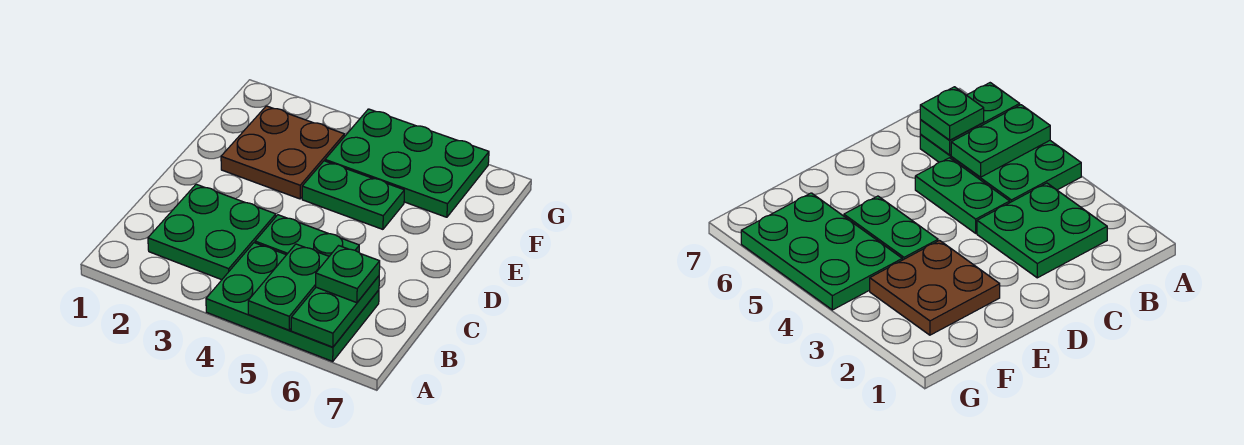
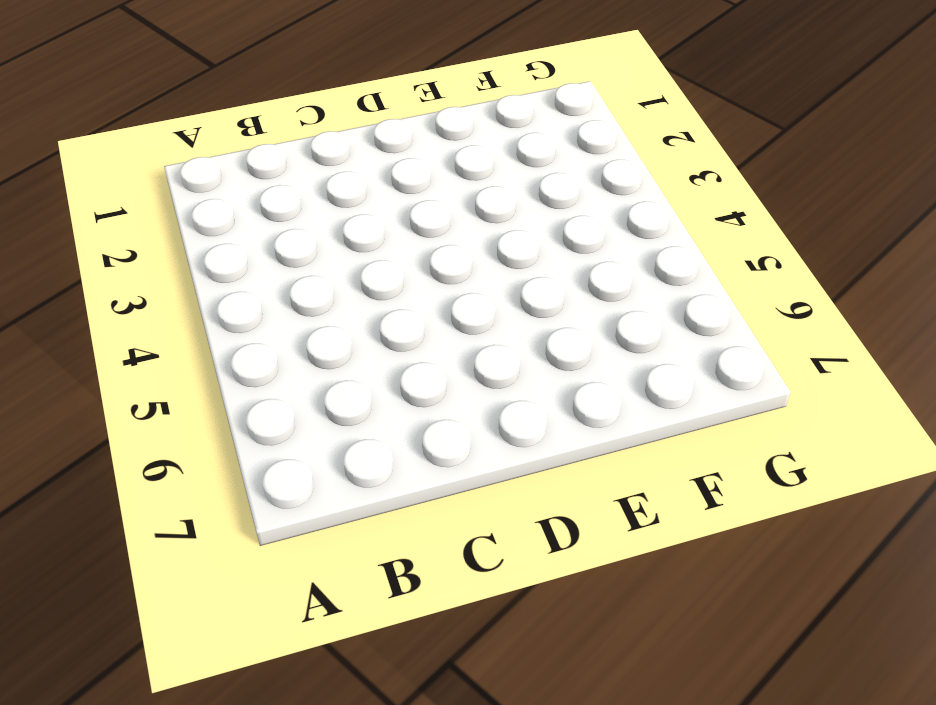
none -> green plate A4:B6 level 1
none -> green plate B2:C3 level 1

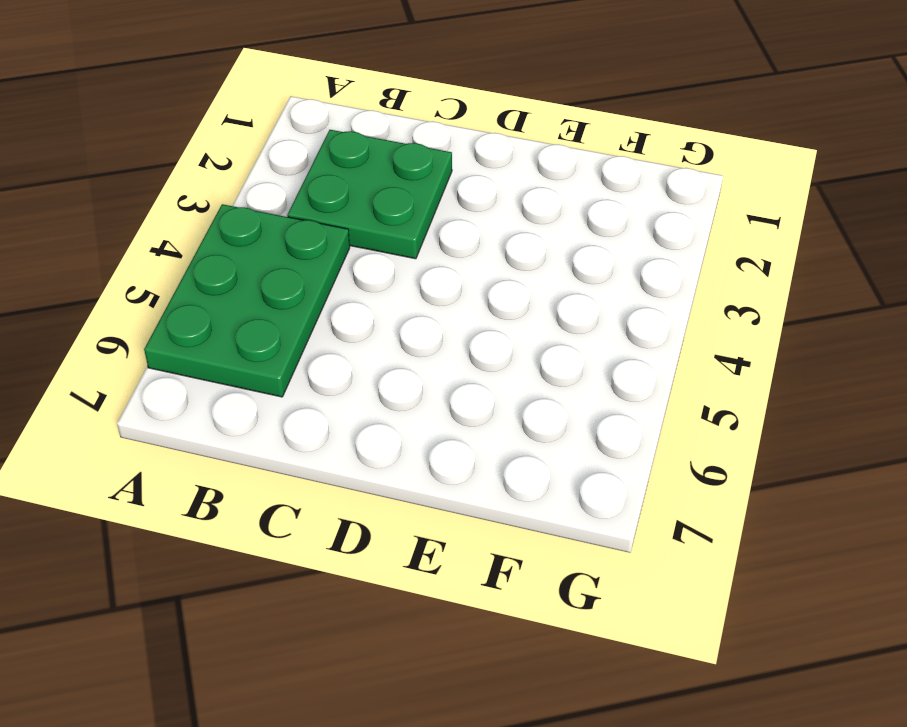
none -> green plate C4:C5 level 1
none -> brown plate E2:F3 level 1

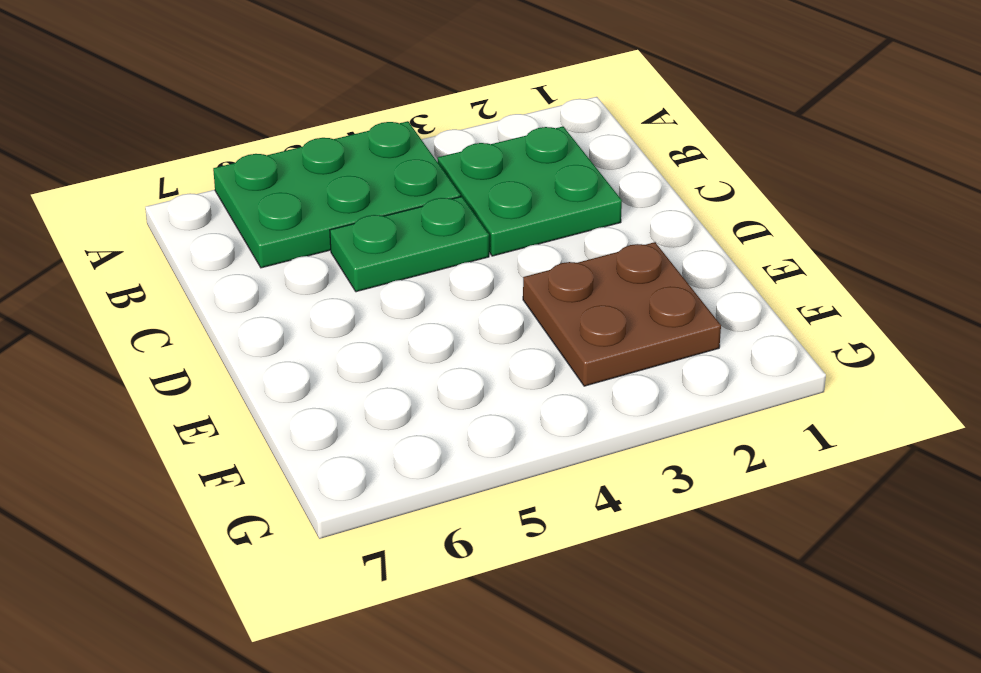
none -> green plate E4:E5 level 1
none -> green plate F4:G6 level 1

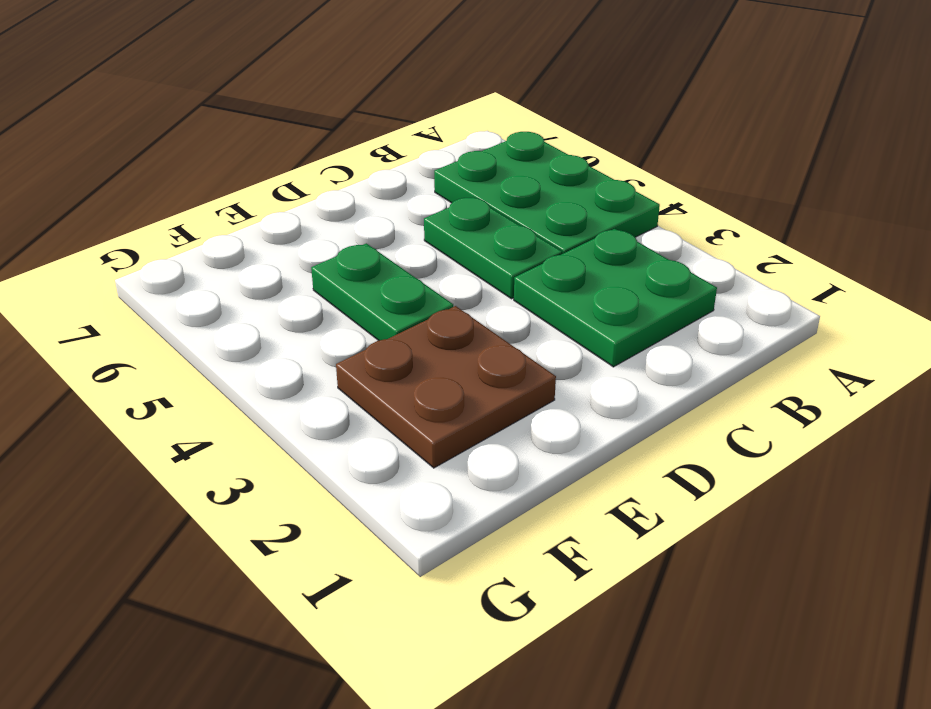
none -> green plate F4:G6 level 1
none -> green plate A5:B5 level 2

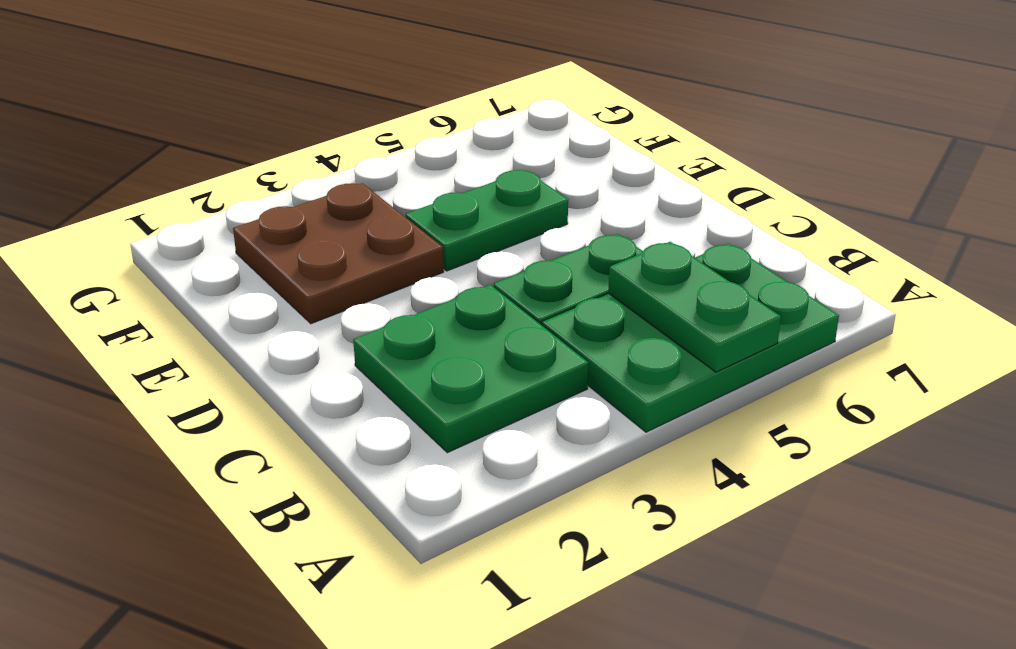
none -> green plate F4:G6 level 1
none -> green plate A6:B6 level 2

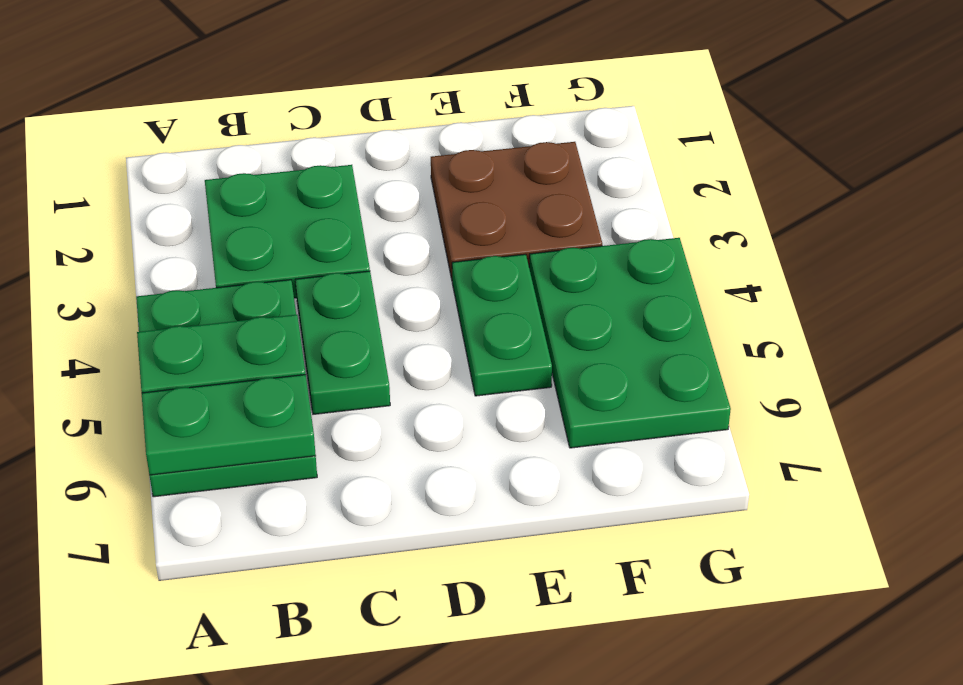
none -> green plate B6 level 3

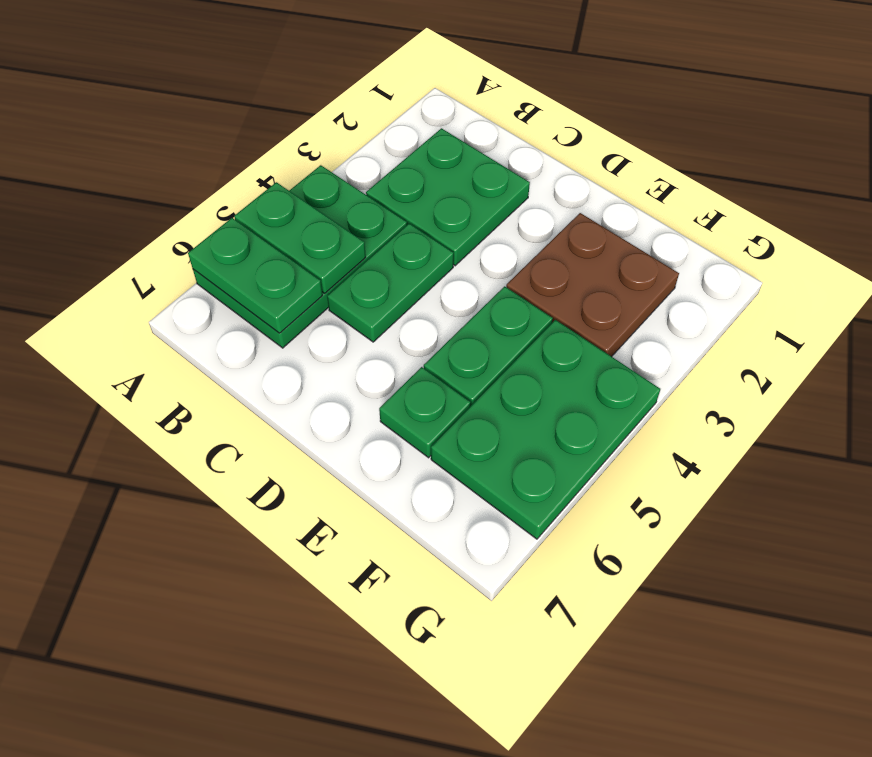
green plate E6 level 1 -> green plate B6 level 3

